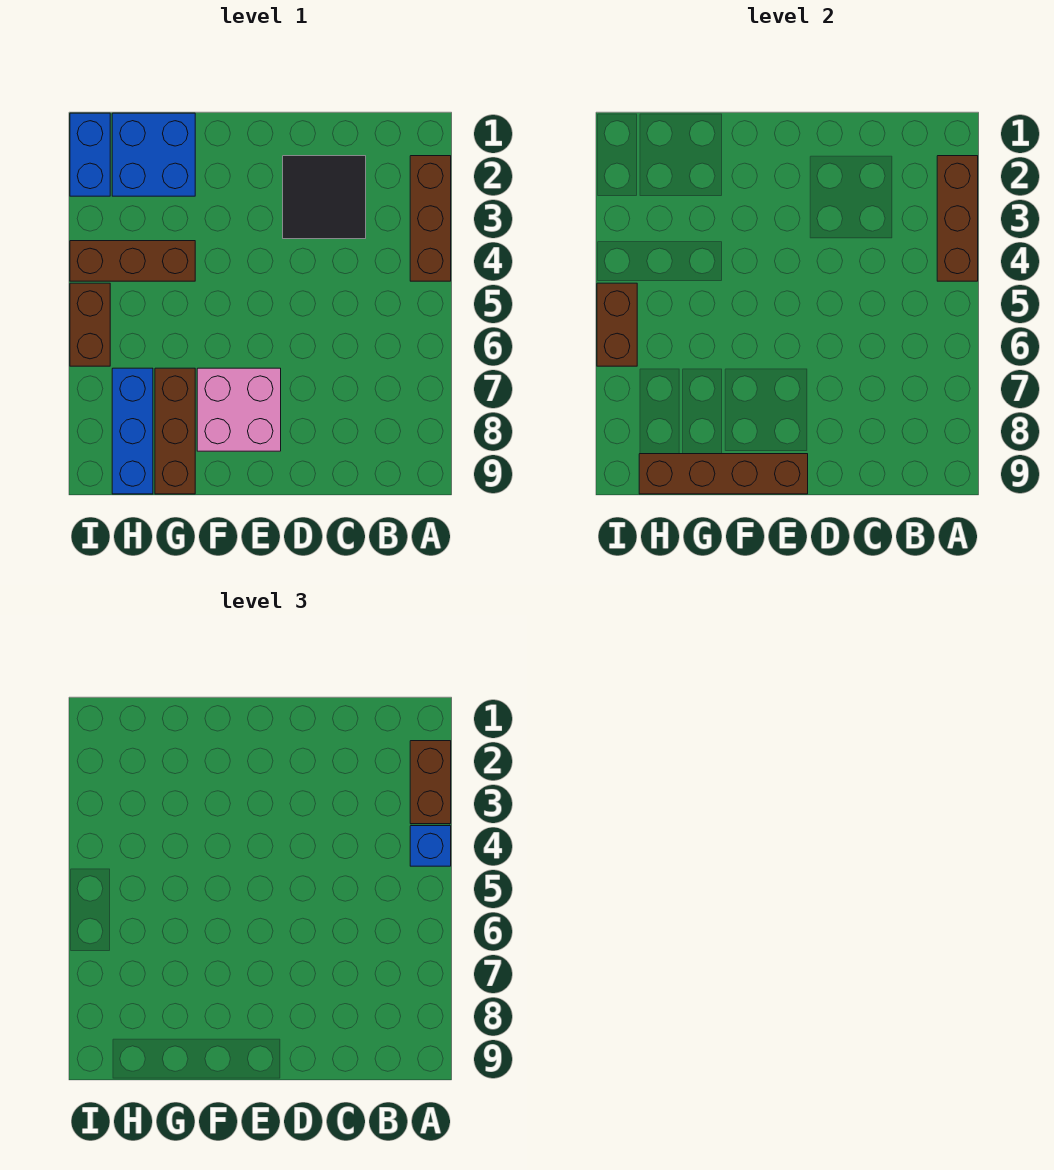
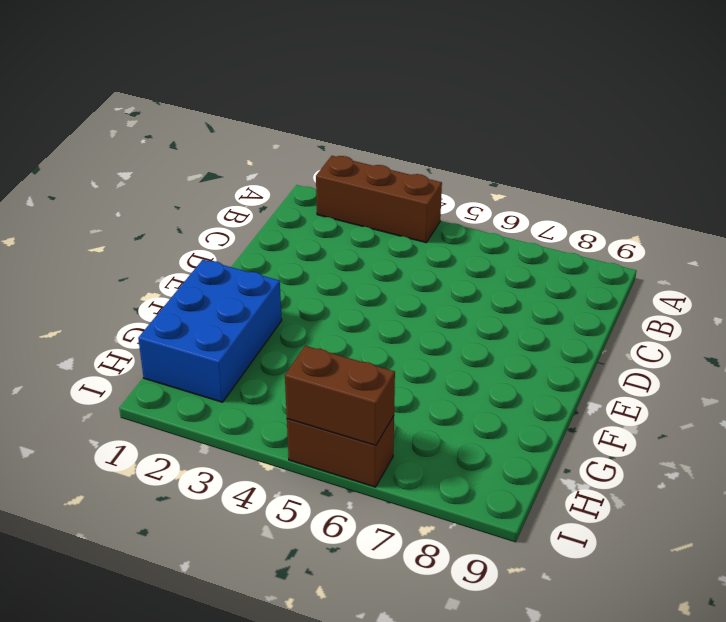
blue brick F1:H2 level 1 -> blue brick G1:H2 level 1
none -> black tile C2:D3 level 1
none -> pink brick E7:F8 level 1
none -> brown brick G4:I4 level 1

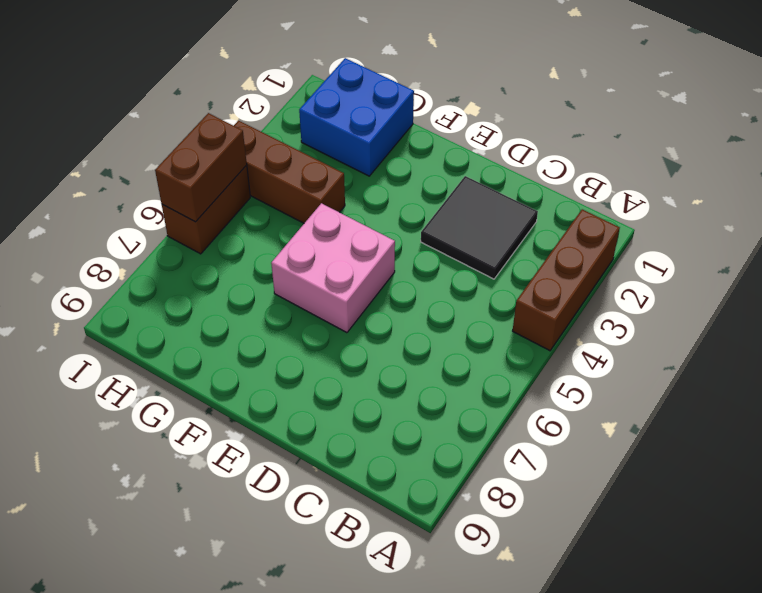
pink brick E5:F6 level 1 -> pink brick E7:F8 level 1
none -> brown brick G7:G9 level 1
none -> blue brick H7:H9 level 1
none -> blue brick I1:I2 level 1

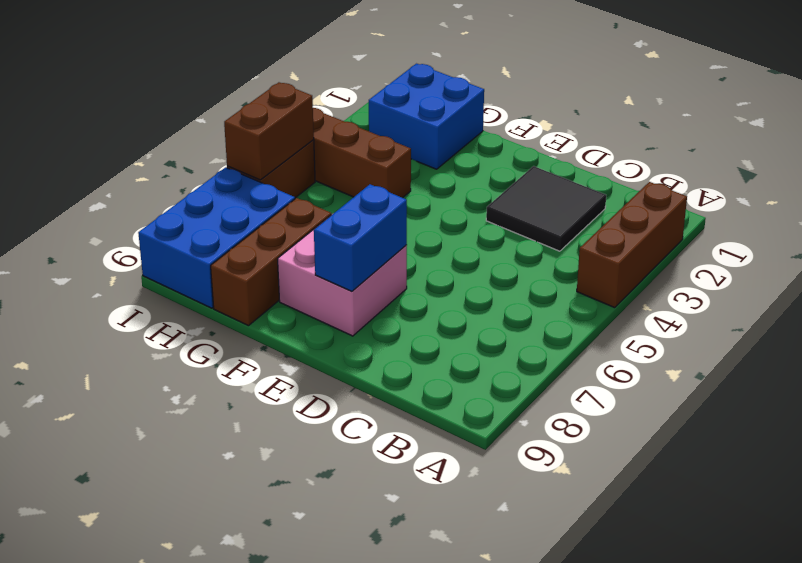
blue brick E7:E8 level 2 -> blue brick I1:I2 level 1
blue brick H7:I9 level 1 -> blue brick H7:H9 level 1
none -> brown brick A2:A4 level 2
none -> brown brick E9:H9 level 2
none -> brown brick A2:A3 level 3

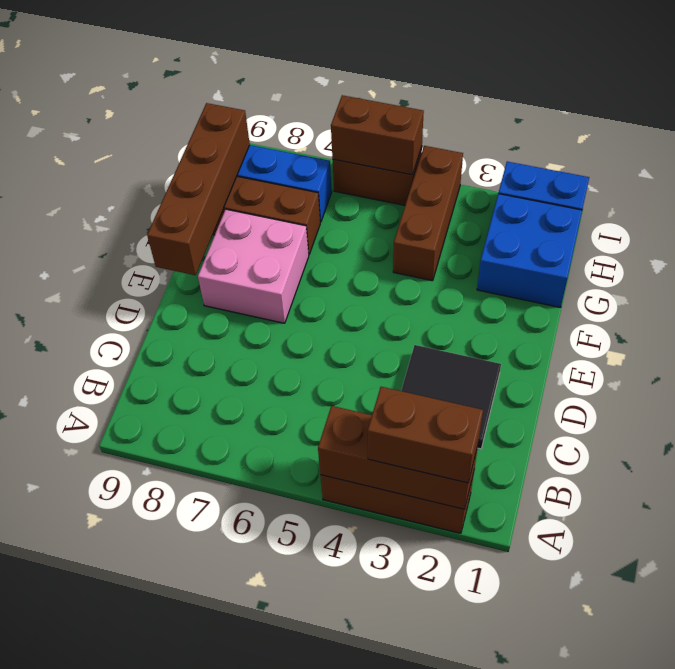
none -> blue brick A4 level 3

